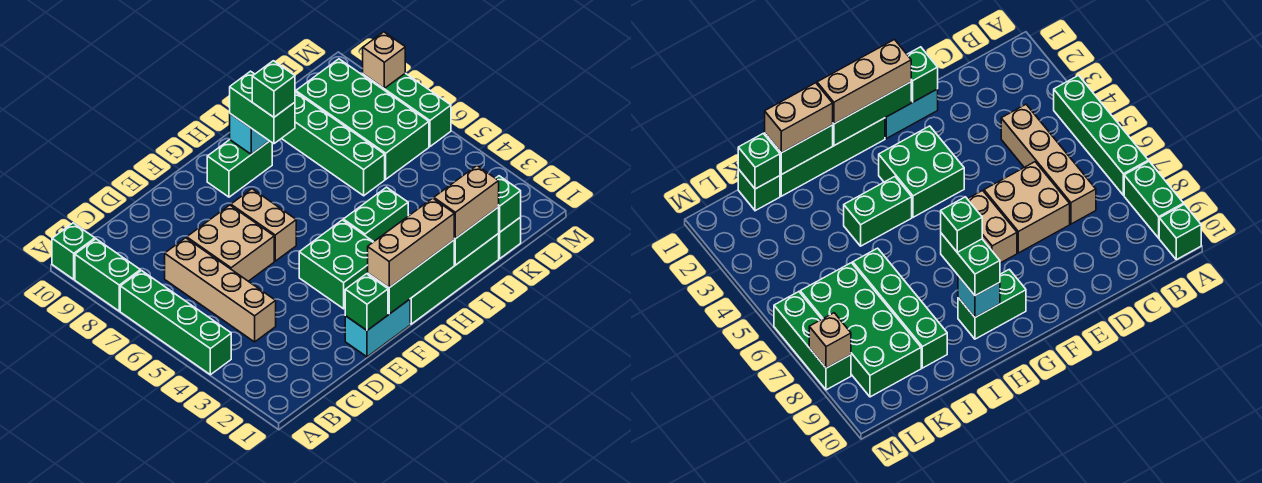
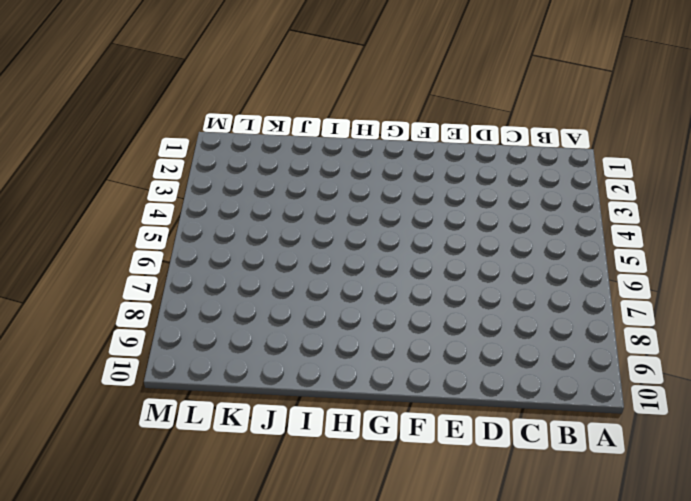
none -> green brick A4:A7 level 1
none -> green brick A8:A9 level 1
none -> green brick A10 level 1

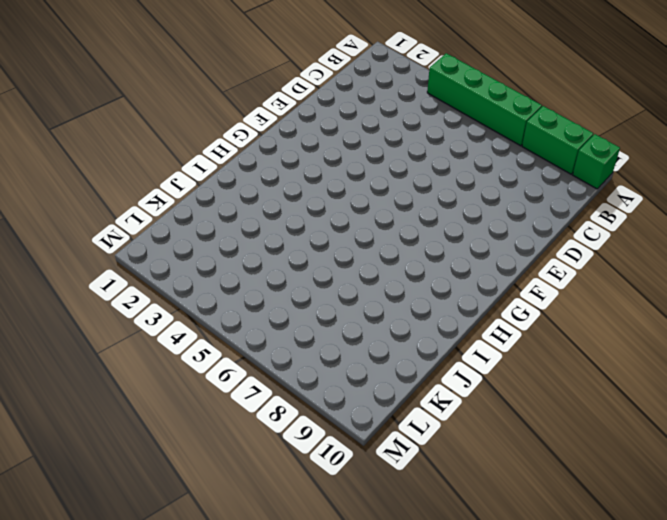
none -> tan brick C4:C7 level 1
none -> tan brick D6:E7 level 1
none -> cyan brick E1:F1 level 1

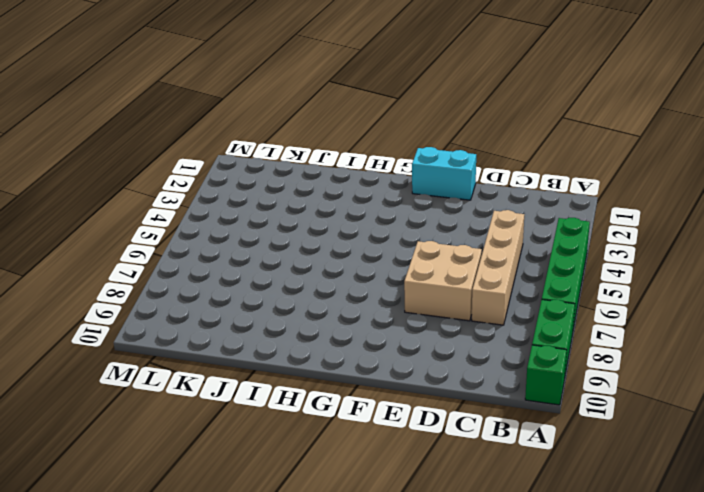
none -> green brick F3:G4 level 1
none -> tan brick F6:F7 level 1
none -> green brick G1:J1 level 1

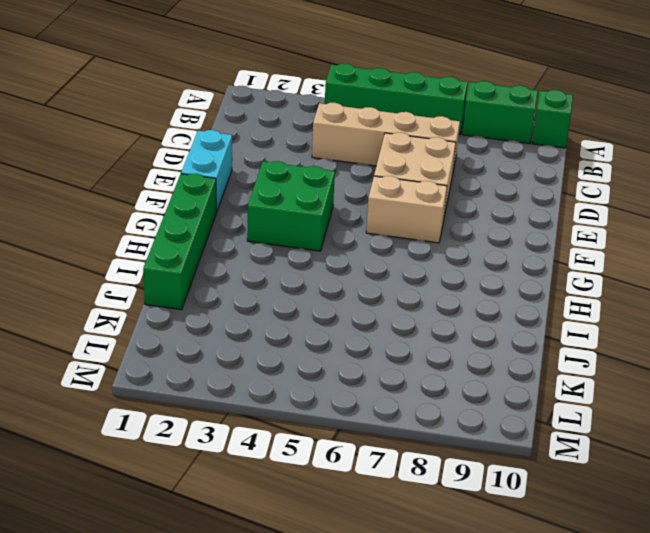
none -> green brick G9:H9 level 1
none -> green brick H4:I4 level 1
none -> green brick J6:J9 level 1

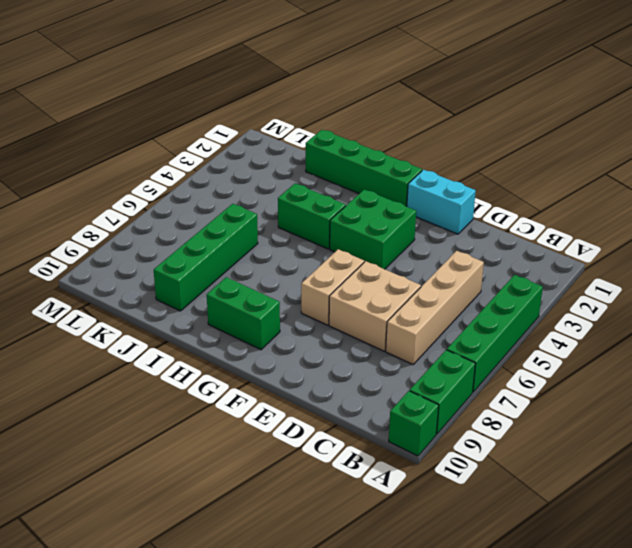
none -> green brick K1 level 1
none -> green brick K6:L9 level 1
none -> green brick M6:M8 level 1

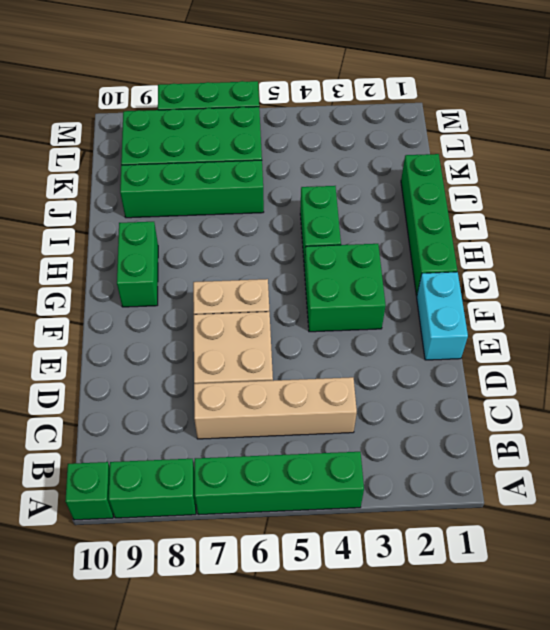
none -> green brick K1 level 1
none -> green brick E1 level 2
none -> green brick F1:H1 level 2

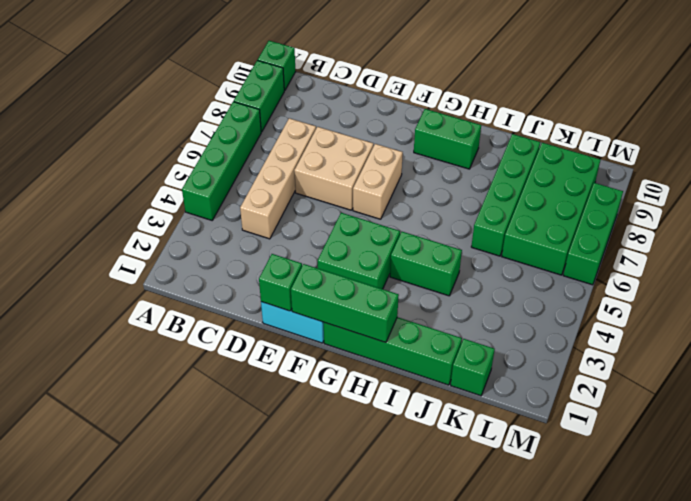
none -> cyan brick H9 level 2
none -> green brick I1:J1 level 2
none -> green brick K1 level 2

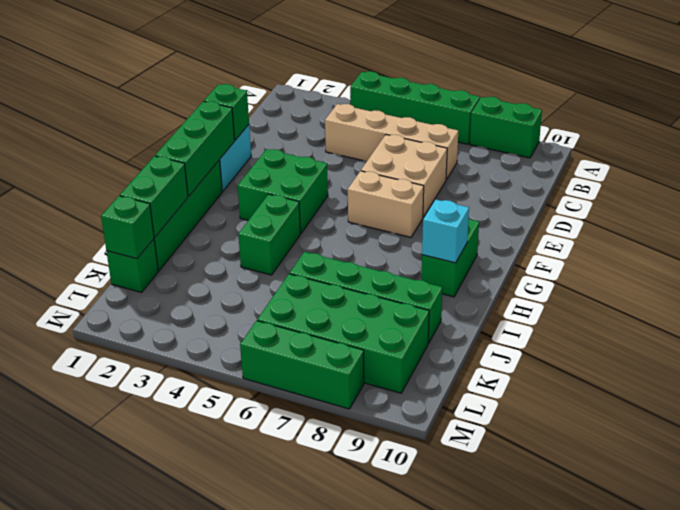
none -> green brick A10 level 1
none -> tan brick M8 level 2
none -> tan brick F1:H1 level 3

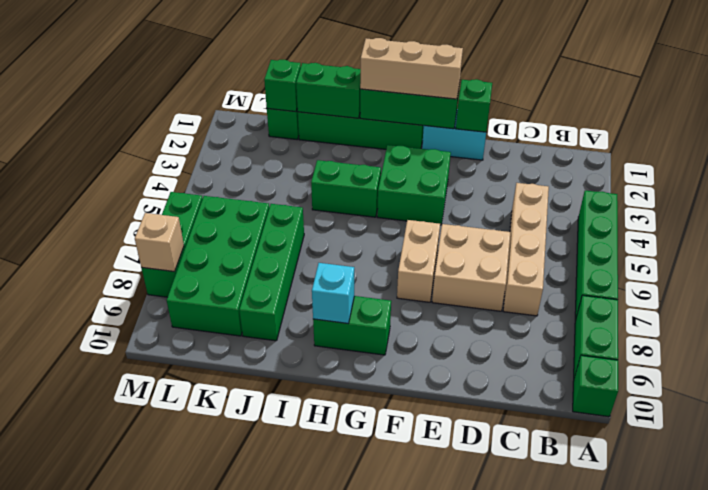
none -> green brick H8:H9 level 3
none -> tan brick I1:J1 level 3
none -> green brick H8 level 4

